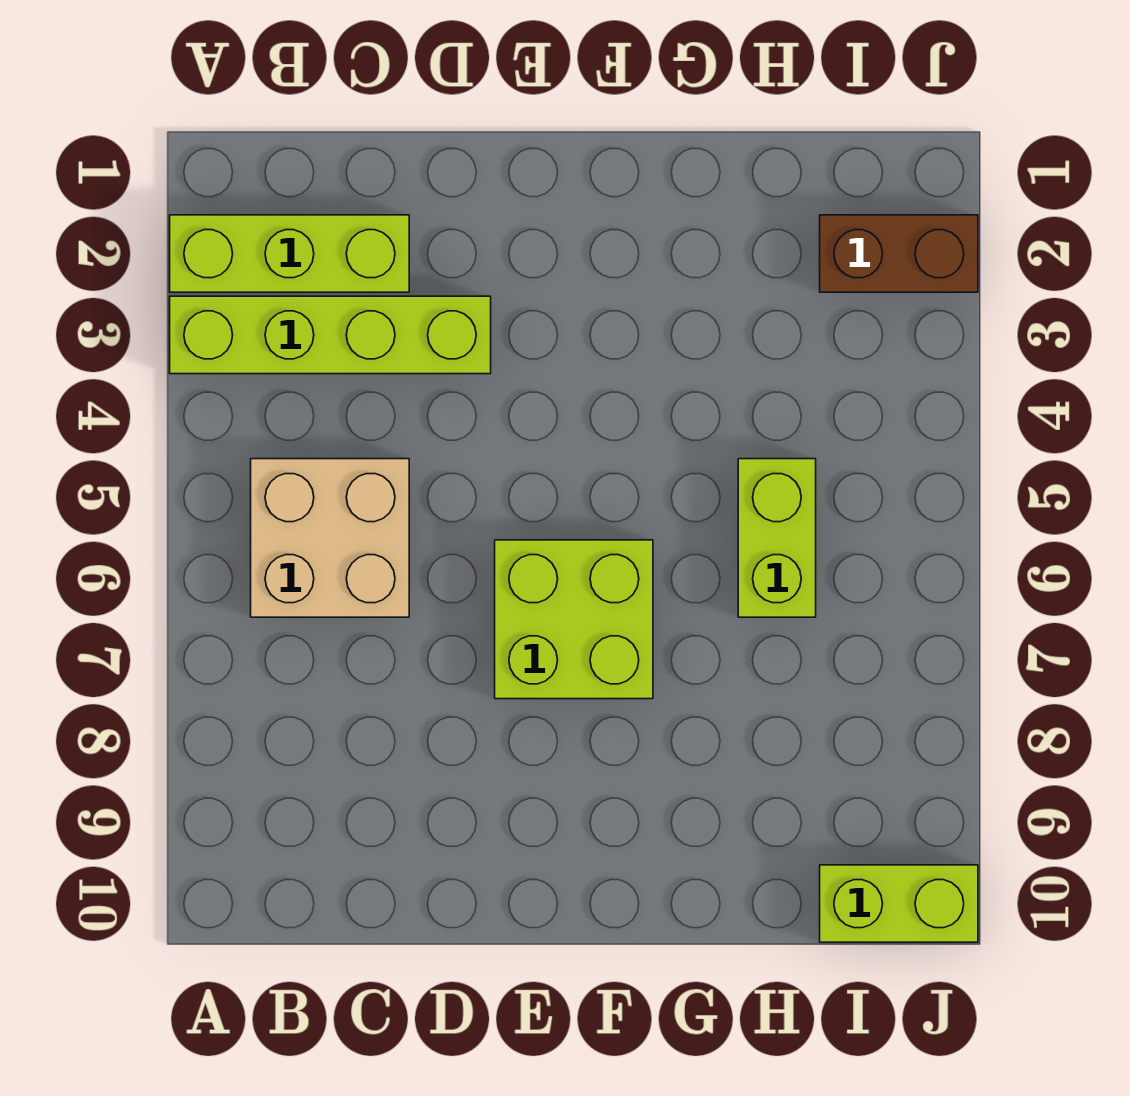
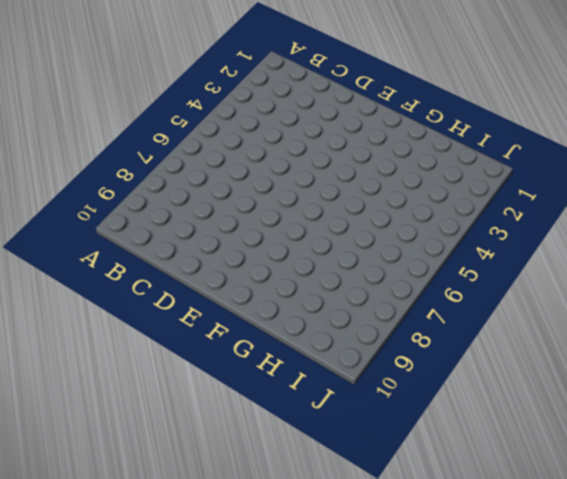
none -> lime brick A2:C2 level 1
none -> lime brick A3:D3 level 1

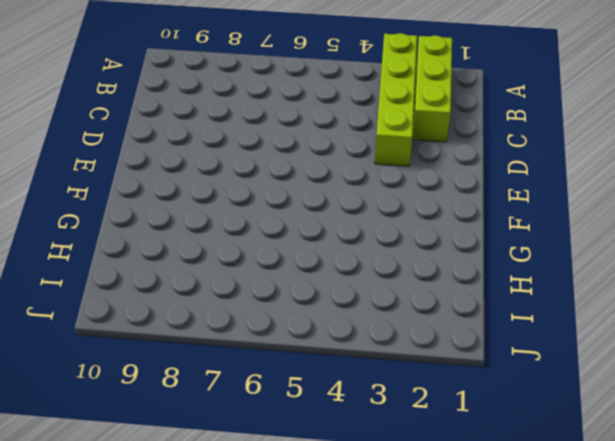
none -> tan brick B5:C6 level 1
none -> lime brick E6:F7 level 1

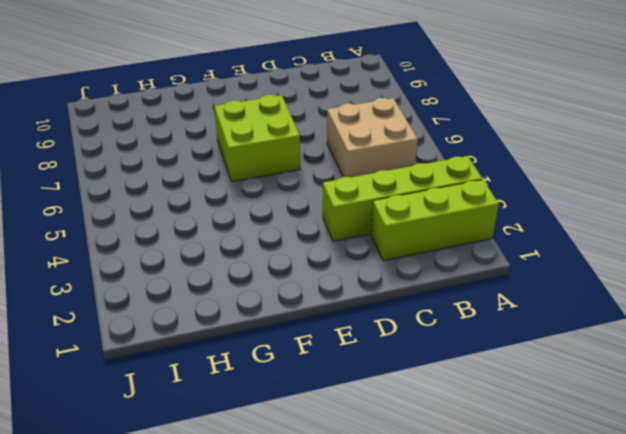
none -> lime brick H5:H6 level 1
none -> brown brick I2:J2 level 1

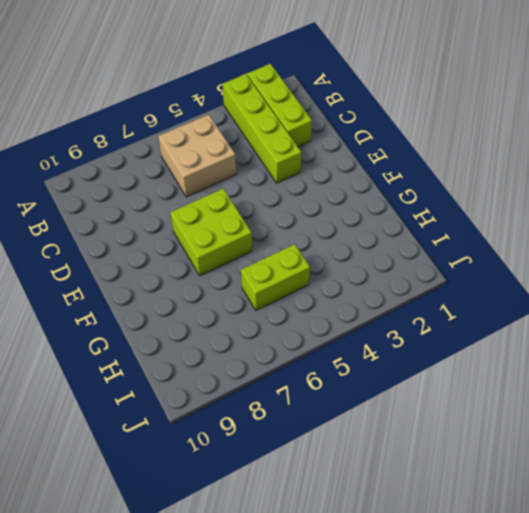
none -> brown brick I2:J2 level 1
none -> lime brick I10:J10 level 1

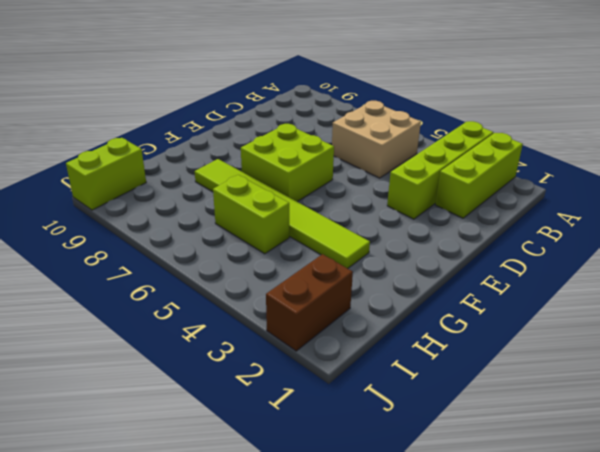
lime tile G3:G8 level 1 -> none

